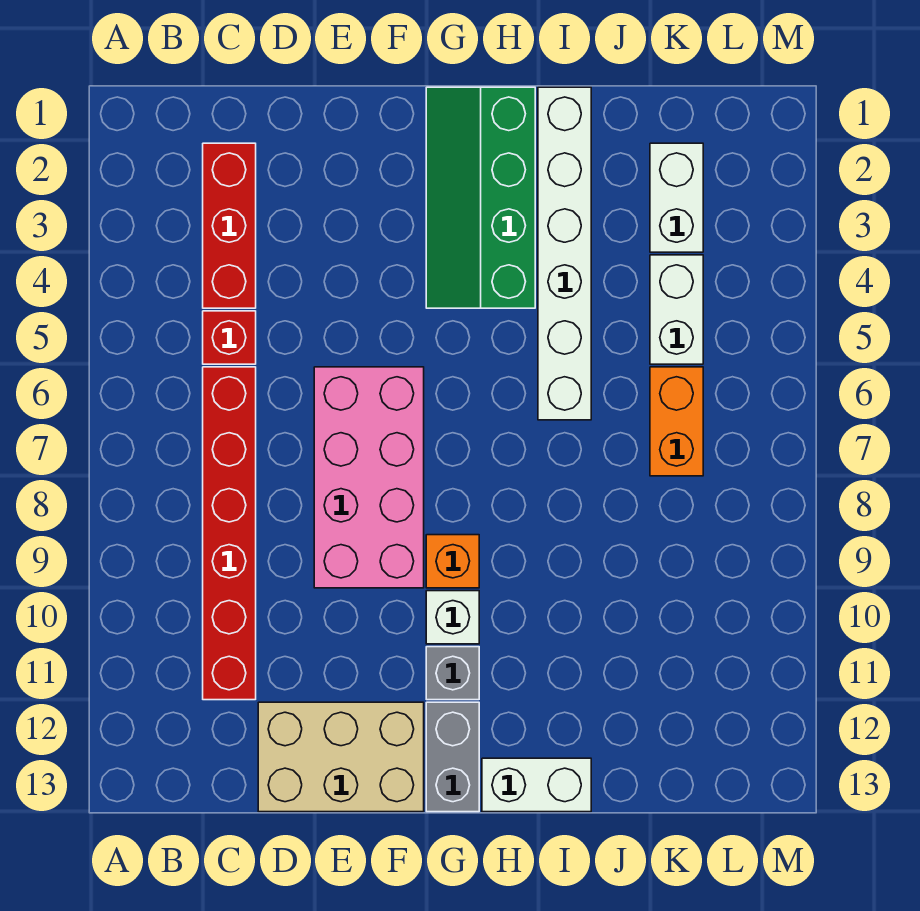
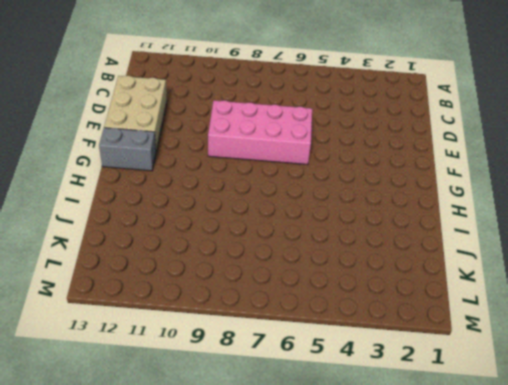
none -> red brick C2:C4 level 1
none -> red brick C5 level 1
none -> red brick C6:C11 level 1

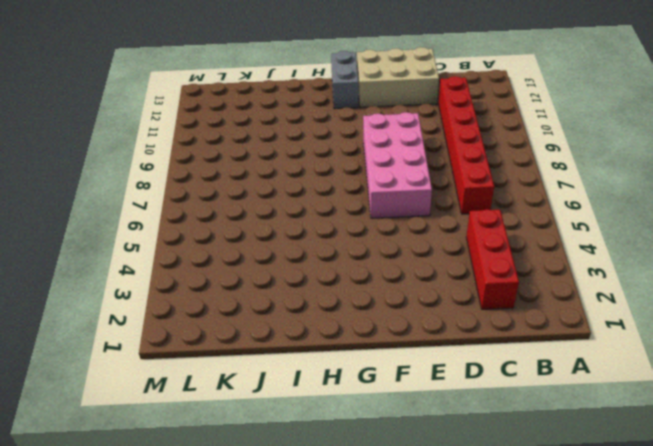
none -> red brick C5 level 1
none -> green slope G1:H4 level 1 top H
none -> orange brick G9 level 1

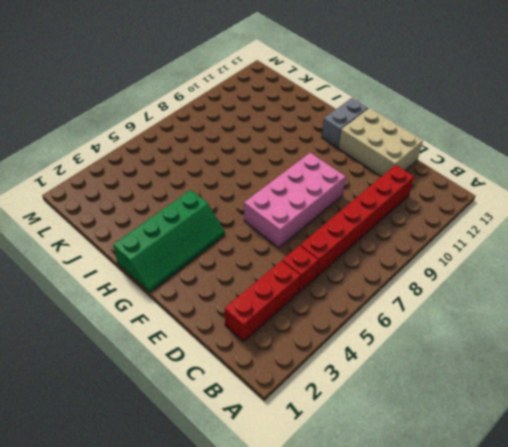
none -> orange brick G9 level 1
none -> white brick G10 level 1
none -> grey brick G11 level 1

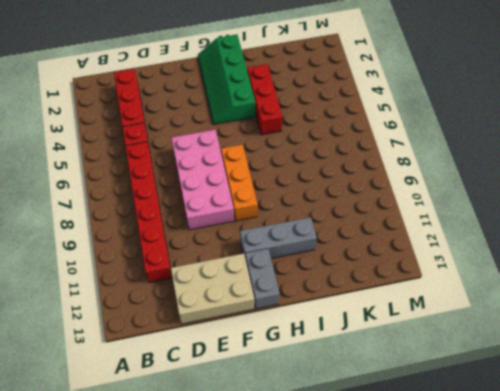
orange brick G7:G9 level 1 -> orange brick G9 level 1
grey brick G11:I11 level 1 -> grey brick G11 level 1
red brick I3:I5 level 1 -> white brick I1:I6 level 1
none -> white brick G10 level 1
none -> white brick H13:I13 level 1
none -> white brick K2:K3 level 1

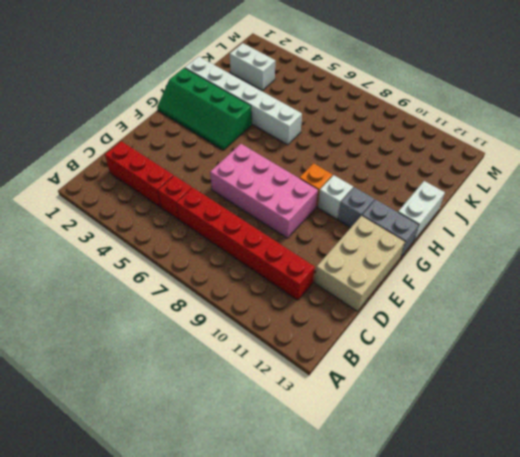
none -> white brick K4:K5 level 1
none -> orange brick K6:K7 level 1

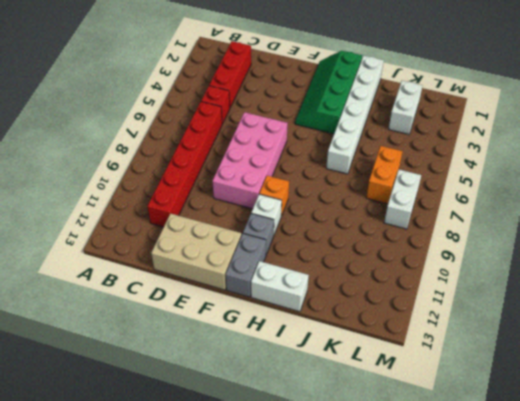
white brick L7:L8 level 1 -> white brick K4:K5 level 1

